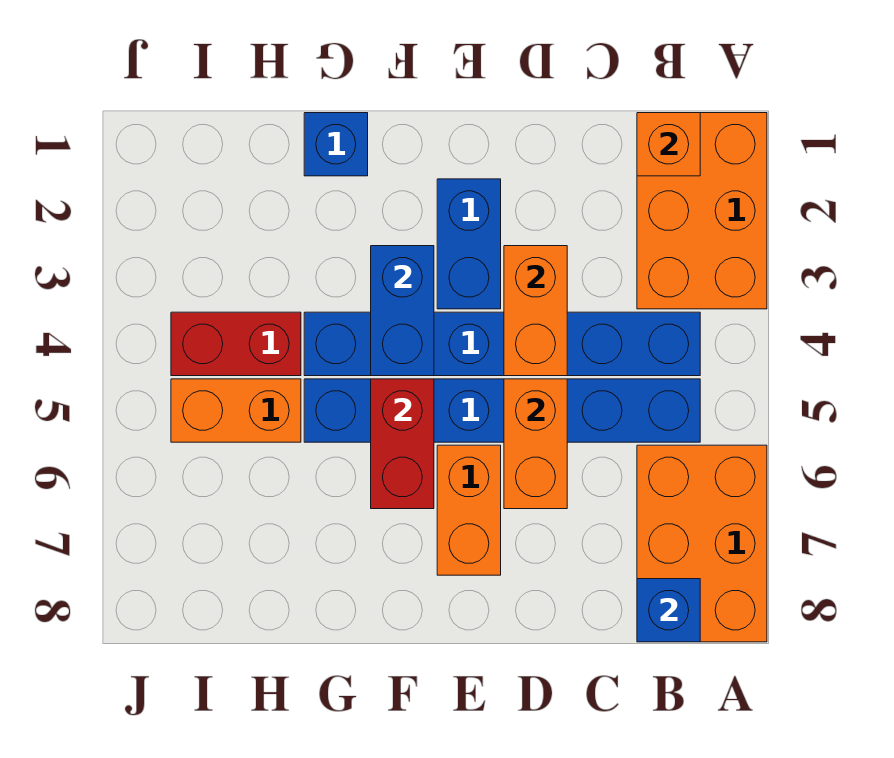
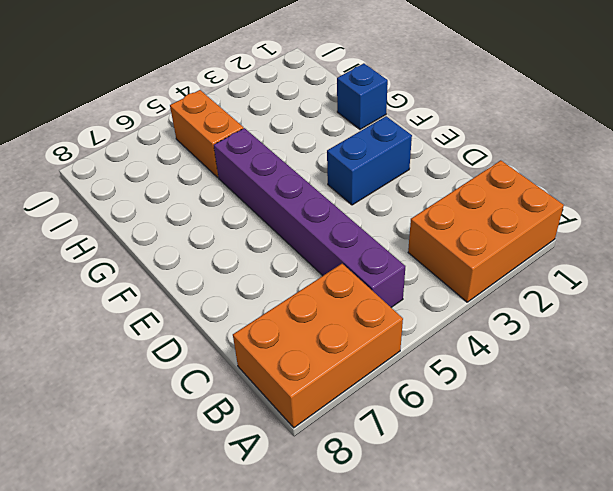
purple brick B5:G5 level 1 -> blue brick B5:G5 level 1
none -> blue brick B4:G4 level 1
none -> orange brick E6:E7 level 1
none -> red brick H4:I4 level 1

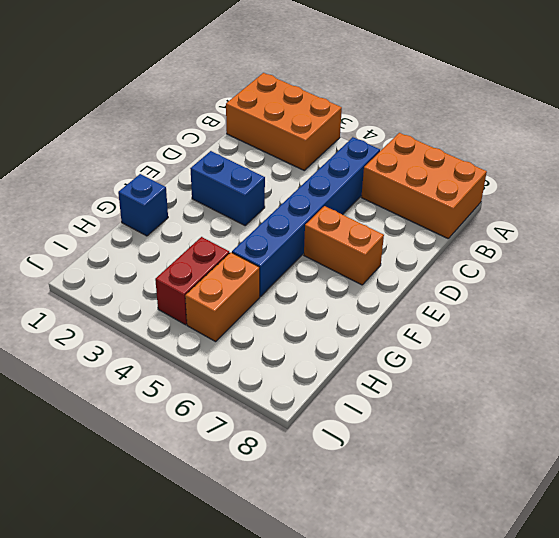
none -> blue brick B4:G4 level 1
none -> orange brick B1 level 2
none -> blue brick B8 level 2

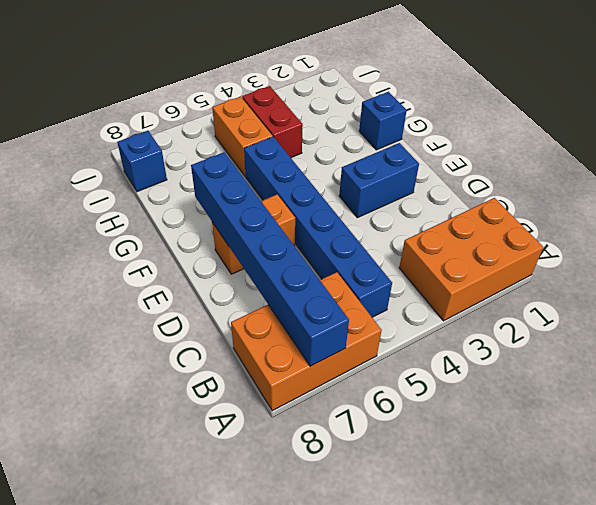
blue brick A7:F7 level 2 -> blue brick B4:G4 level 1
blue brick I8 level 1 -> blue brick B8 level 2
none -> orange brick B1 level 2
none -> orange brick D3:D4 level 2
none -> orange brick D5:D6 level 2

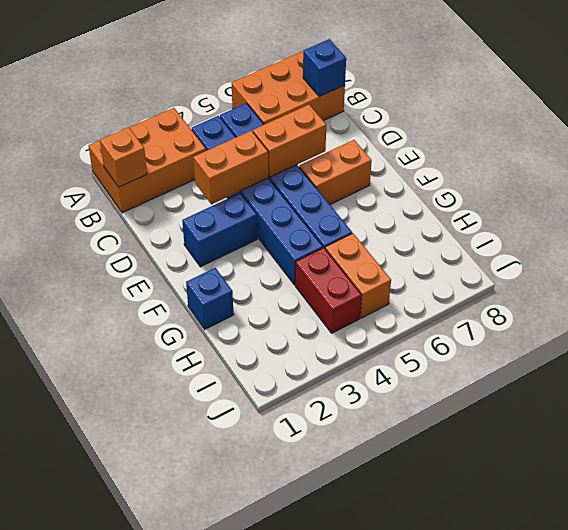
none -> blue brick F3:F4 level 2
none -> red brick F5:F6 level 2

